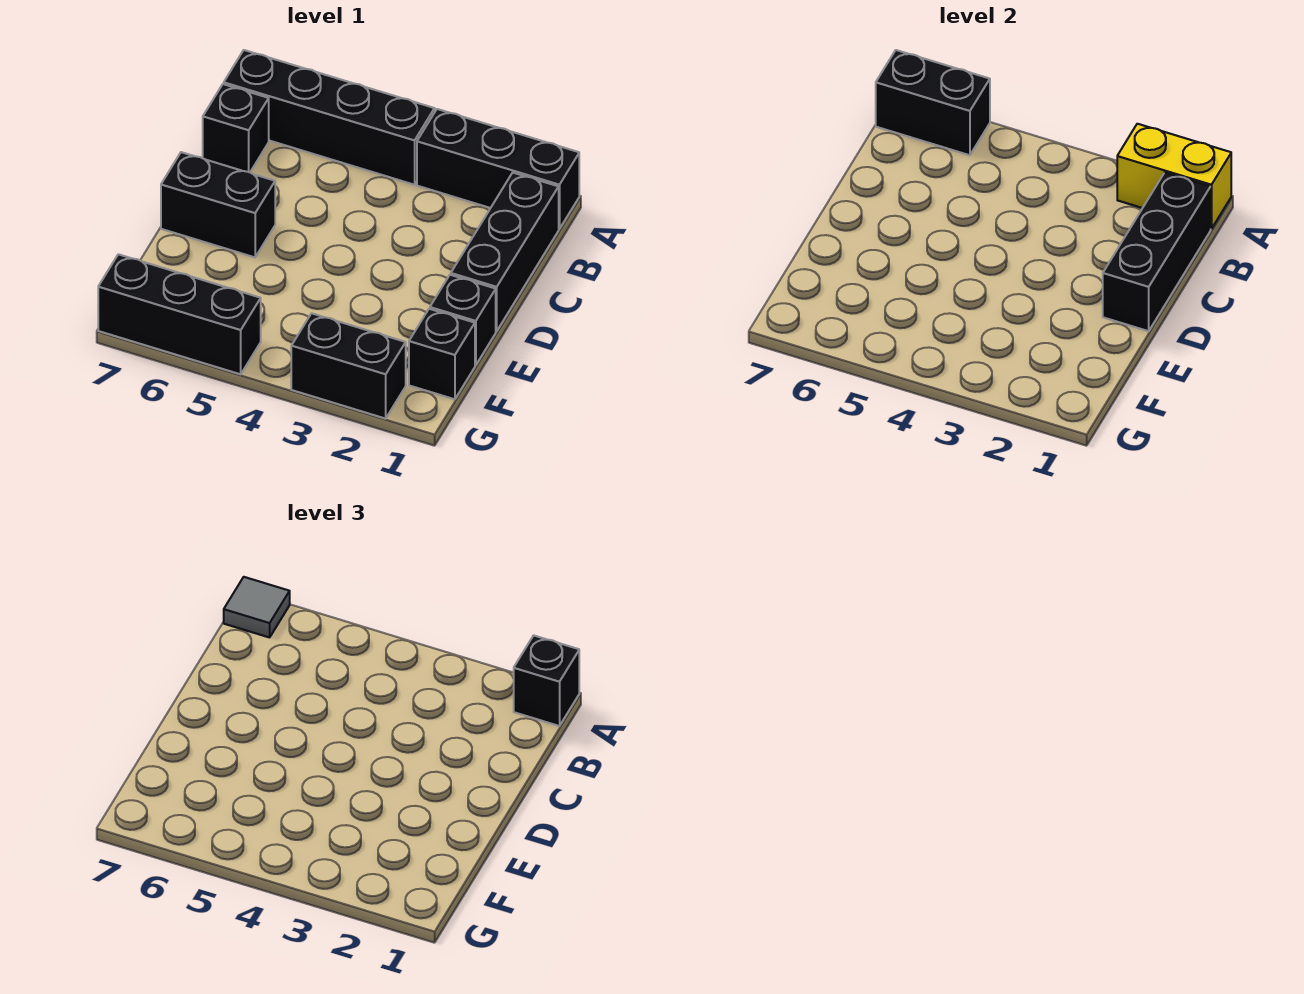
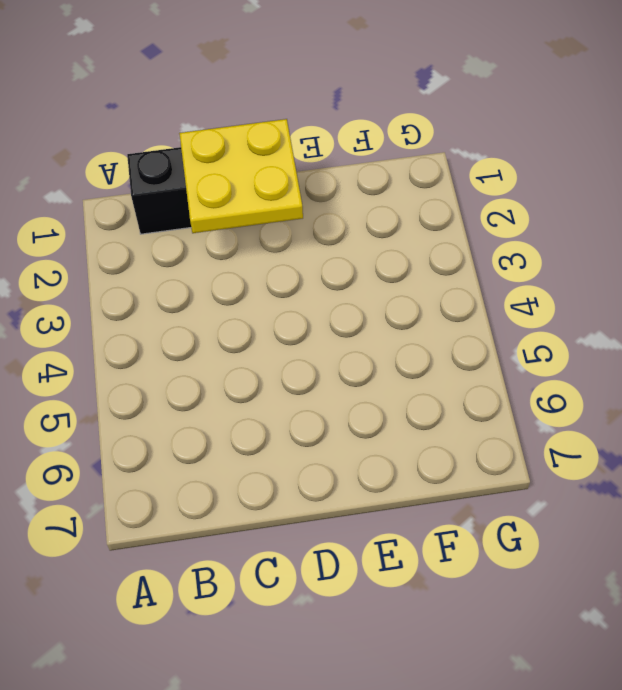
yellow plate C1:D2 level 2 -> black brick B1:D1 level 2
none -> black brick A1:A3 level 1
none -> black brick A4:A7 level 1
none -> black brick B7 level 1

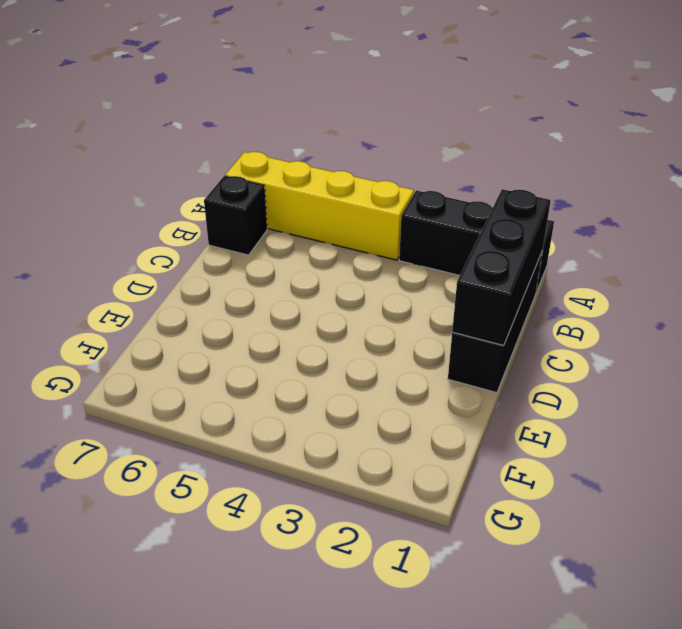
yellow brick A4:A7 level 1 -> black brick A4:A7 level 1
none -> black brick D6:D7 level 1
none -> black brick E1 level 1
none -> black brick F1 level 1

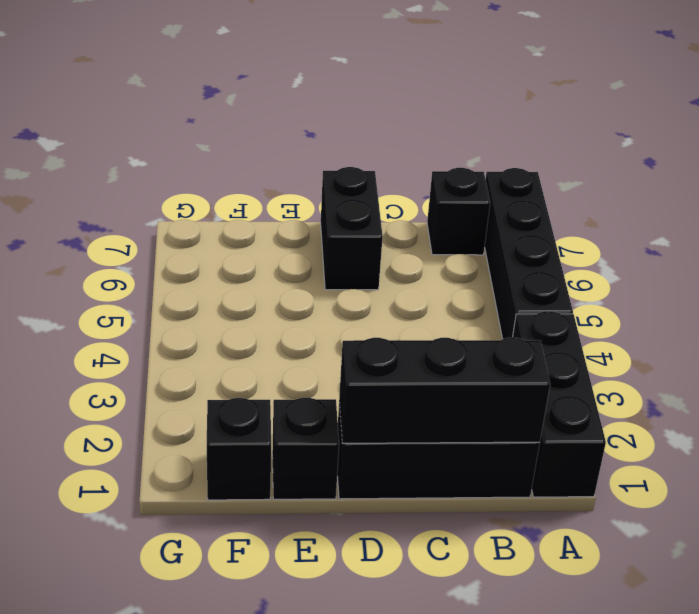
none -> black brick G2:G3 level 1
none -> black brick G5:G7 level 1
none -> yellow brick A1:A2 level 2

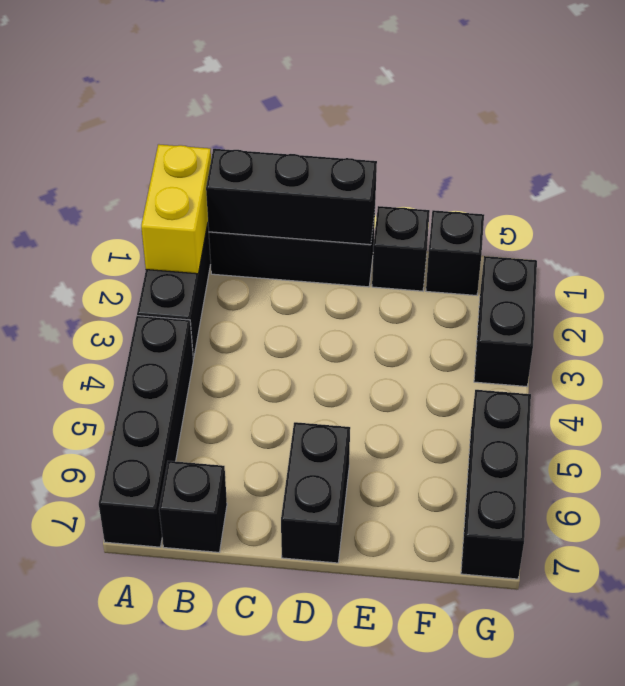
none -> black brick A6:A7 level 2
none -> black brick A1 level 3
none -> grey tile A7 level 3

